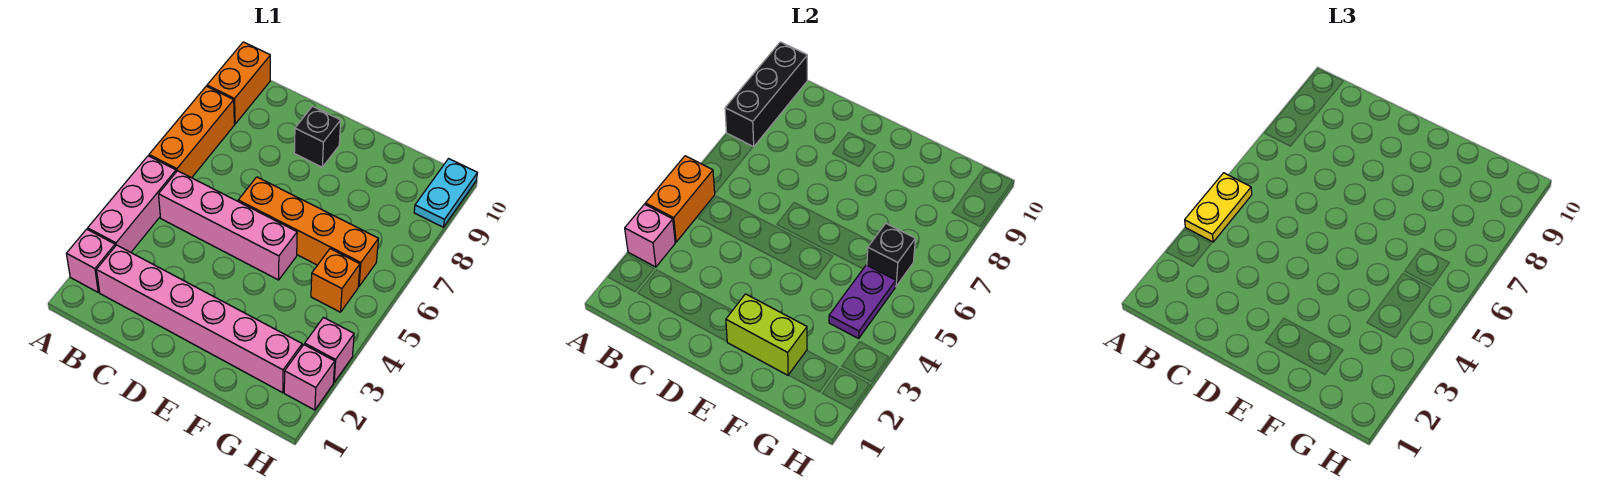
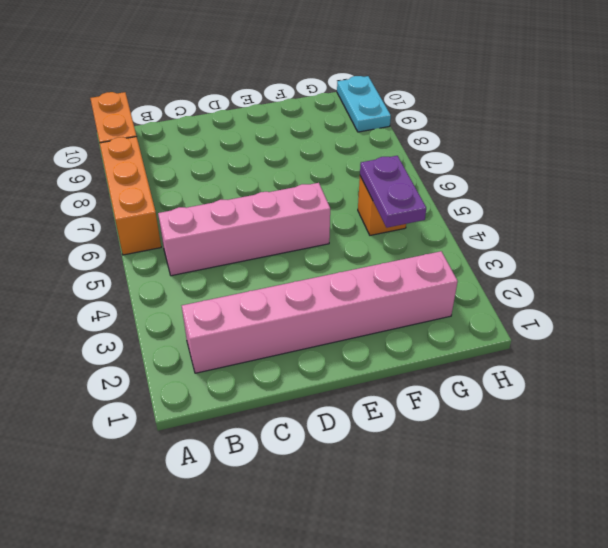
none -> pink brick A2 level 1
none -> pink brick A3:A5 level 1
none -> orange brick D6:G6 level 1

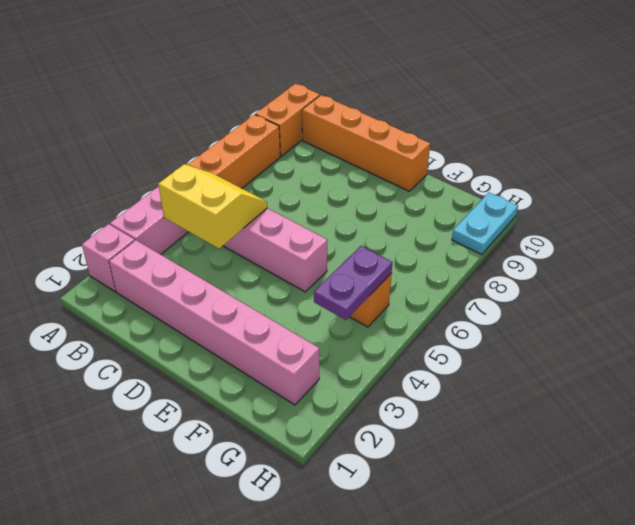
yellow slope B4:C5 level 2 top 4 -> none
orange brick B10:E10 level 1 -> orange brick D6:G6 level 1
none -> black brick D9 level 1
none -> pink brick H2 level 1
none -> pink brick H3 level 1

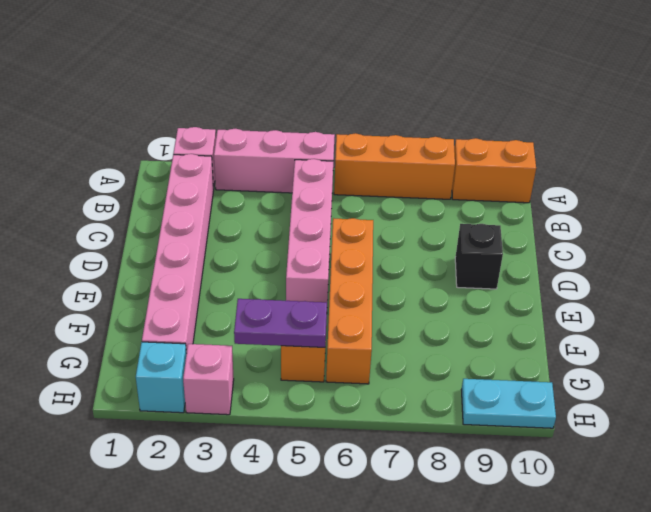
cyan brick H2 level 1 -> pink brick H2 level 1
none -> pink brick A3 level 2
none -> orange brick A4:A5 level 2
none -> black brick A8:A10 level 2

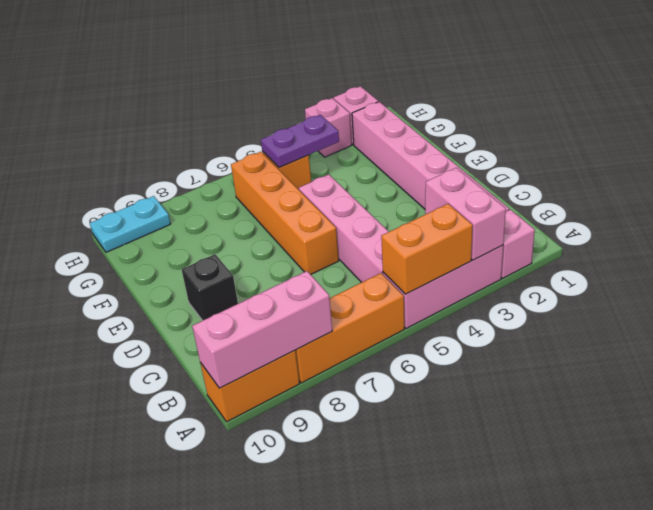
pink brick A3:B3 level 2 -> pink brick A3 level 2
pink brick A8:A10 level 2 -> black brick A8:A10 level 2
none -> lime brick E2:F2 level 2
none -> black brick G6 level 2
none -> yellow plate A4:A5 level 3

